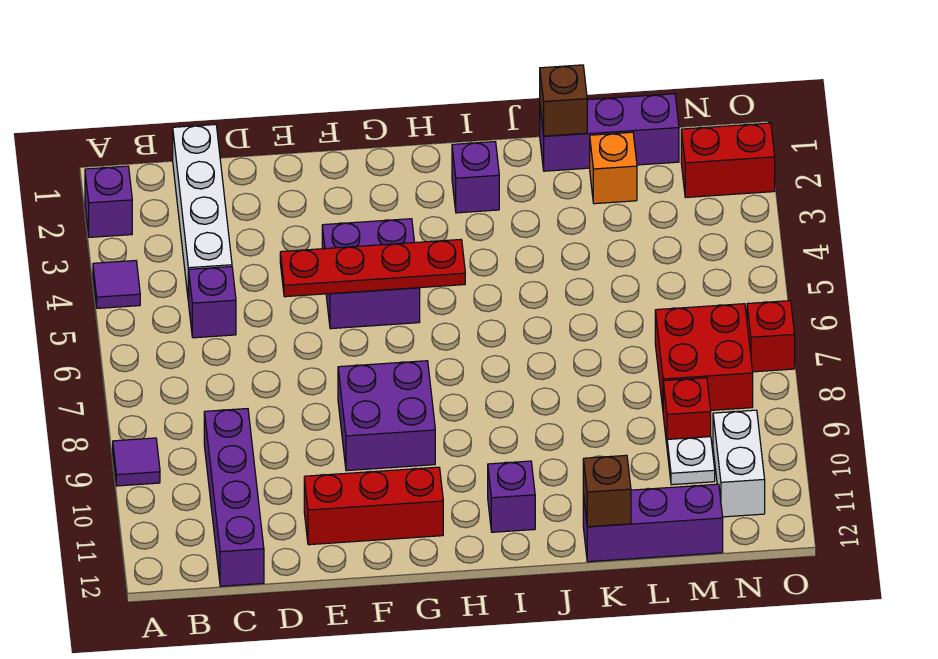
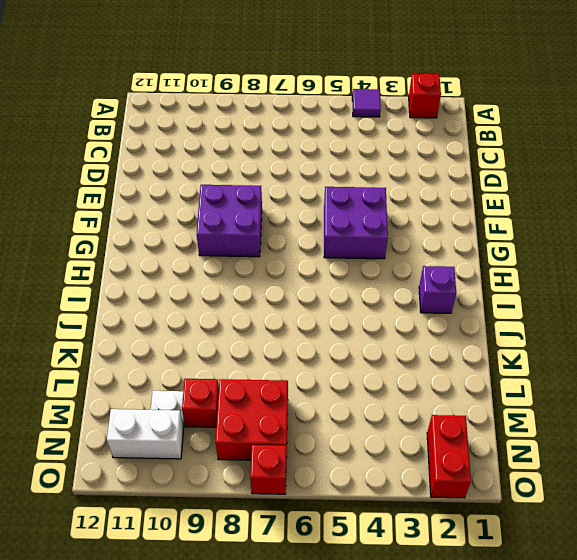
red brick A2 level 1 -> purple brick A2 level 1
none -> purple tile A9 level 1
none -> white brick C1:C4 level 1
none -> purple brick C5 level 1

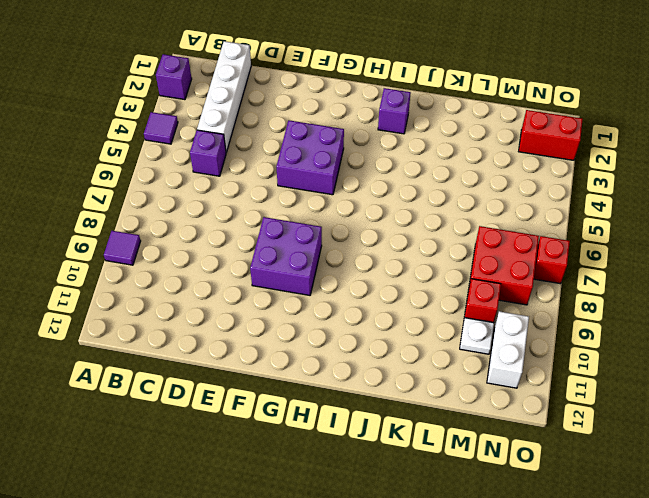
none -> purple brick C9:C12 level 1
none -> red brick E11:G11 level 1
none -> purple brick I11 level 1

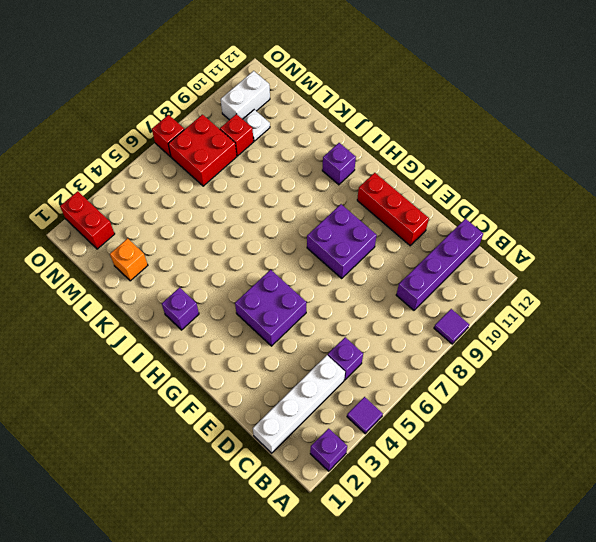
none -> purple brick K1:M1 level 1
none -> purple brick K12:M12 level 1
none -> red plate E5:H5 level 2

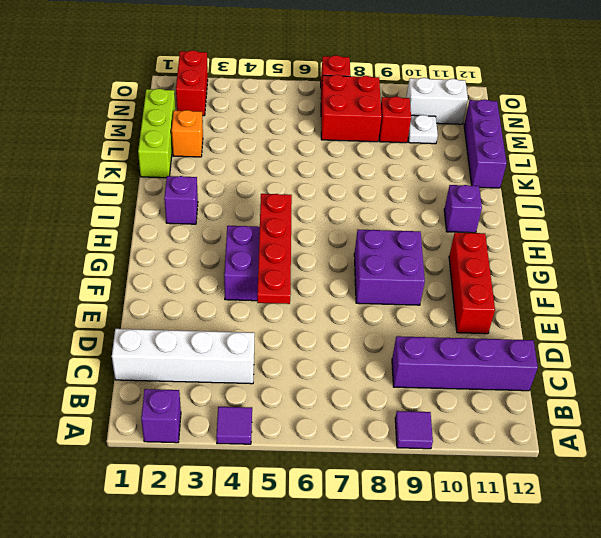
lime brick K1:M1 level 1 -> purple brick K1:M1 level 1
none -> purple brick C5 level 1
none -> brown brick K1 level 2
none -> brown brick K12 level 2

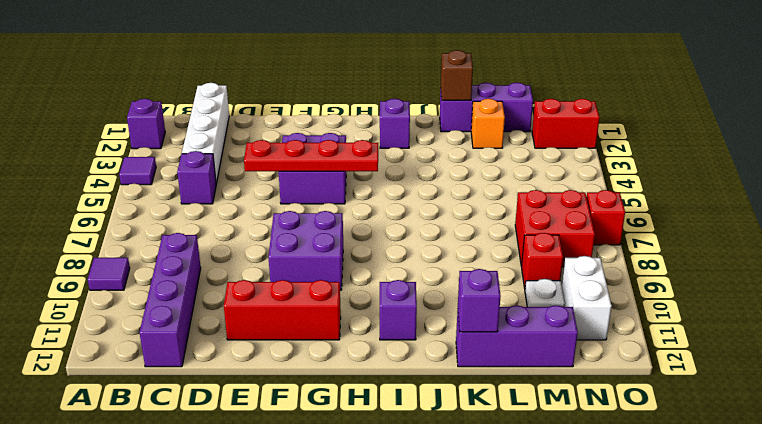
purple brick K12 level 2 -> brown brick K12 level 2

